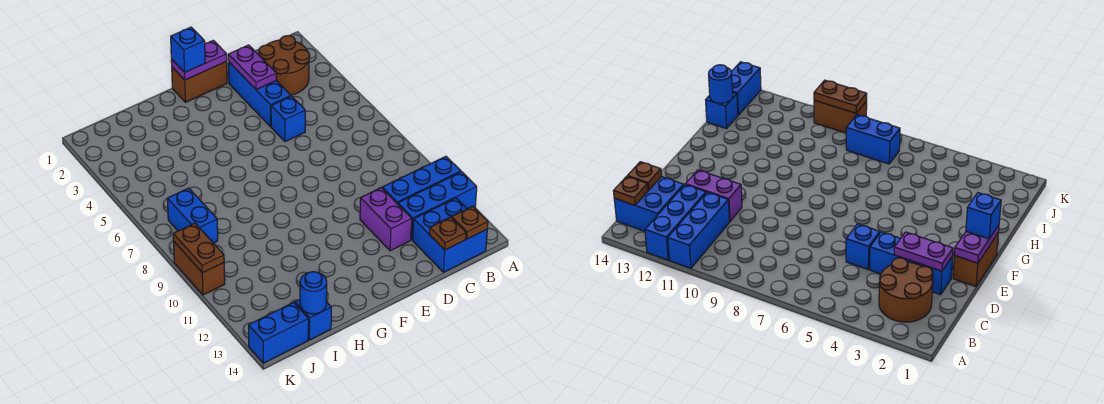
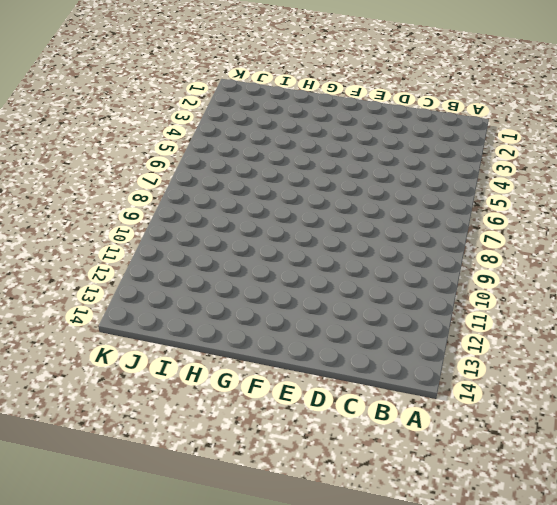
none -> blue brick A11:C11 level 1
none -> blue brick A12:C12 level 1
none -> brown round brick B2:C3 level 1

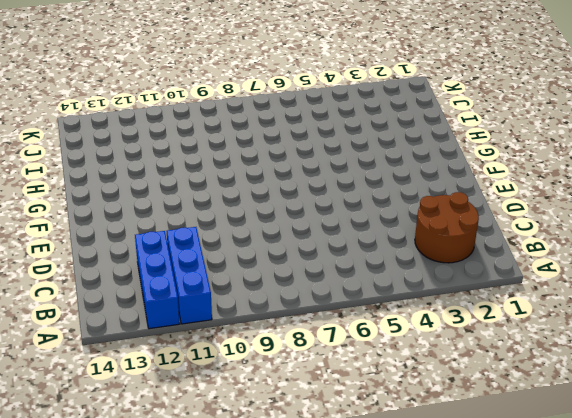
none -> blue brick B13:C14 level 1
none -> blue brick D2:D4 level 1
none -> blue brick D5 level 1

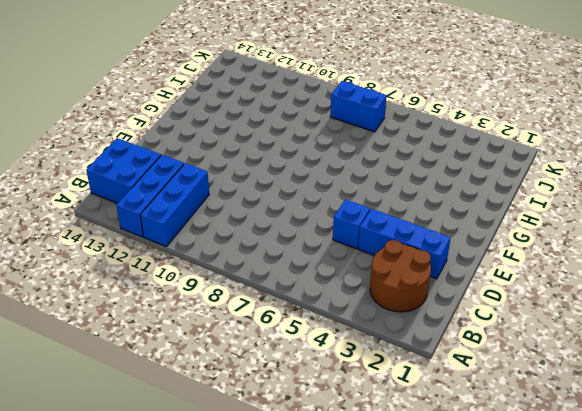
none -> purple brick D11:D12 level 1
none -> brown brick E1:F1 level 1
none -> blue brick I14 level 1

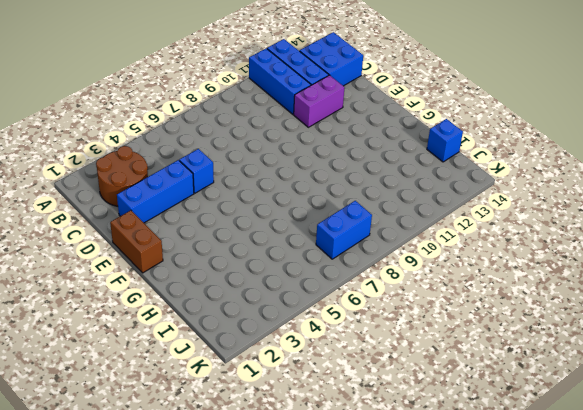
none -> blue brick J14:K14 level 1
none -> brown brick K9:K10 level 1
none -> brown plate B14 level 2

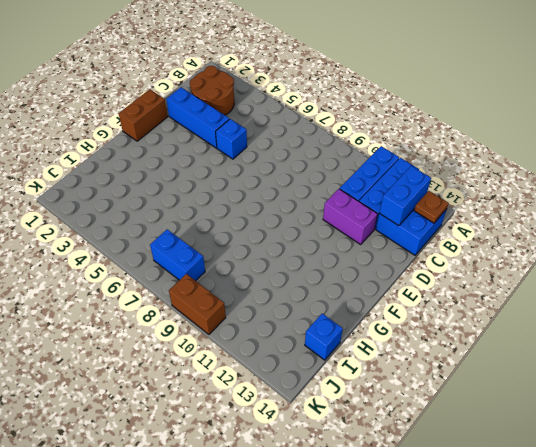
blue brick B13:C13 level 2 -> blue brick J14:K14 level 1
none -> brown plate C14 level 2
none -> purple plate D2:D3 level 2
none -> purple plate E1:F1 level 2

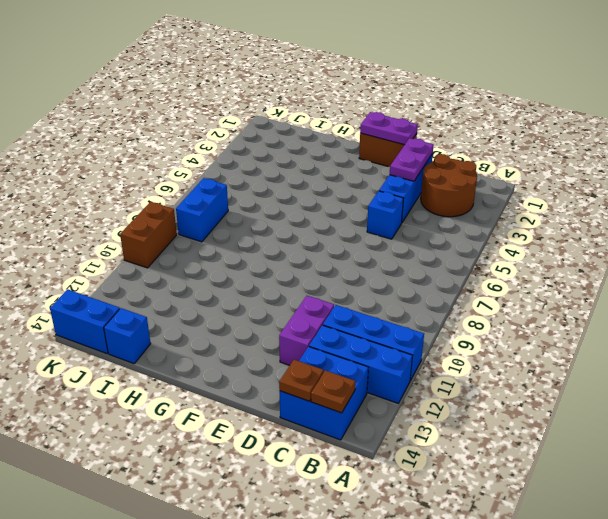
none -> blue round brick I14 level 2
none -> brown plate K9:K10 level 2
none -> blue brick F1 level 3

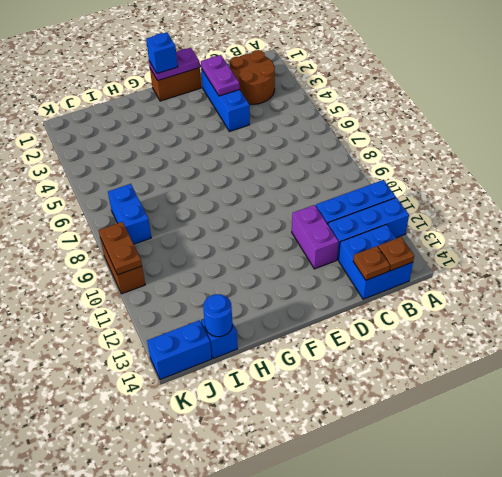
none -> blue brick D5 level 1

